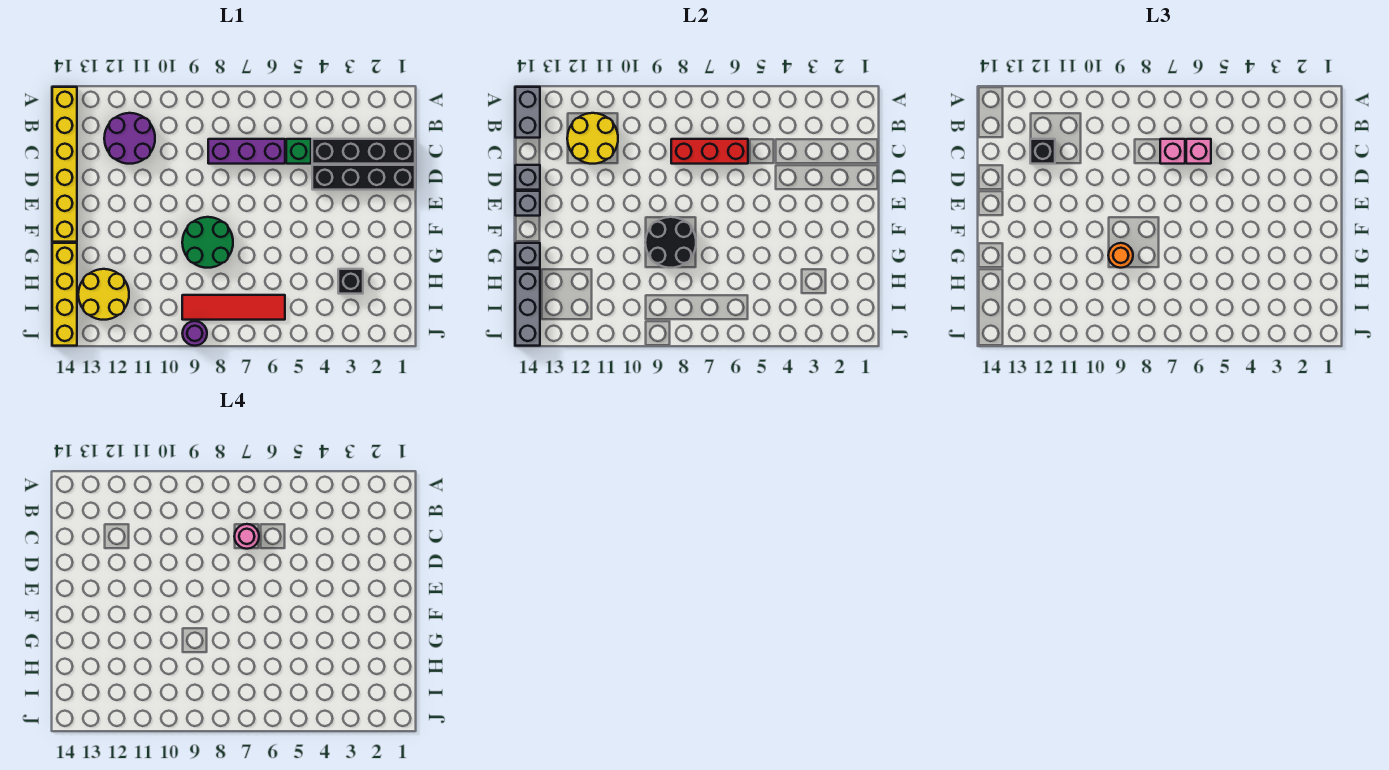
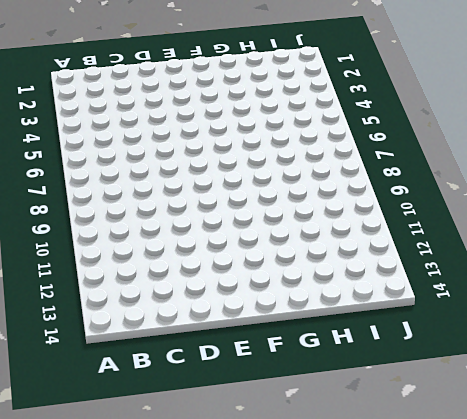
none -> yellow brick A14:F14 level 1
none -> purple round brick B11:C12 level 1
none -> black brick C1:C4 level 1

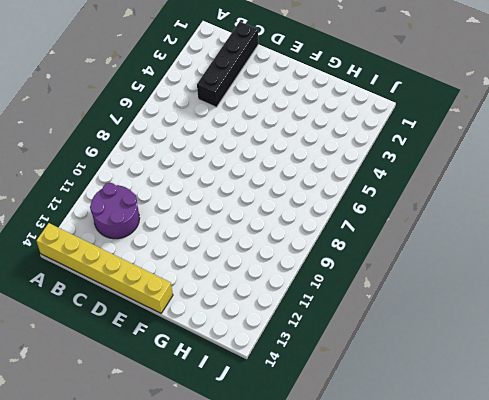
none -> green brick C5 level 1
none -> purple brick C6:C8 level 1
none -> black brick D1:D4 level 1

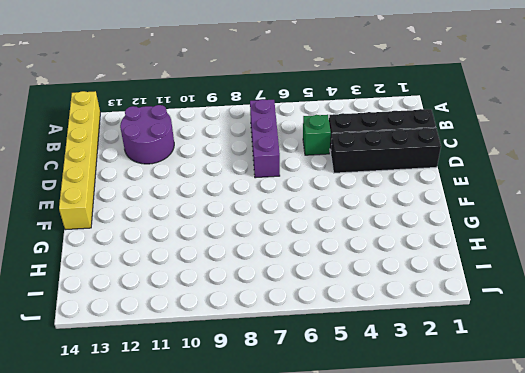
purple brick B7:D7 level 1 -> purple brick C6:C8 level 1
none -> green round brick F8:G9 level 1
none -> yellow brick G14:J14 level 1
none -> black brick H3 level 1

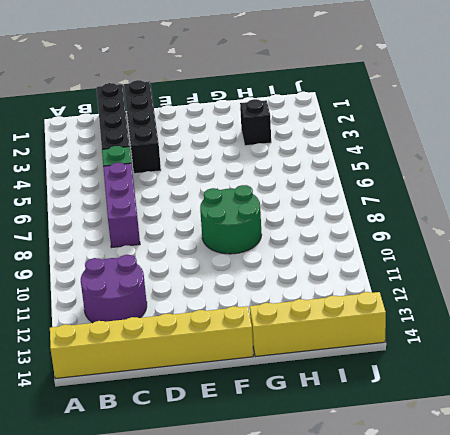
none -> yellow round brick H12:I13 level 1
none -> red tile I6:I9 level 1
none -> purple round brick J9 level 1

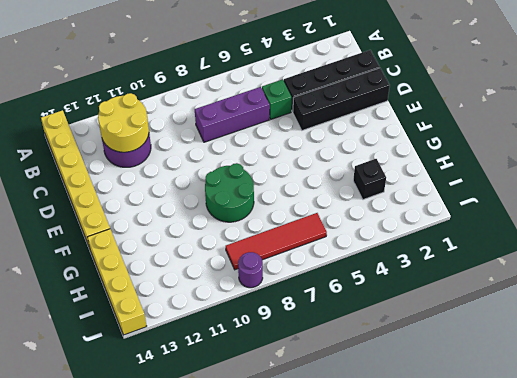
none -> yellow round brick H12:I13 level 1
none -> grey brick A14:B14 level 2
none -> red brick C6:C8 level 2

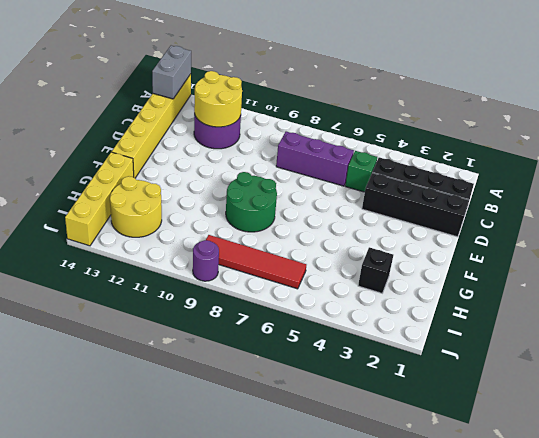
none -> red brick C6:C8 level 2
none -> grey brick D14 level 2
none -> grey brick E14 level 2

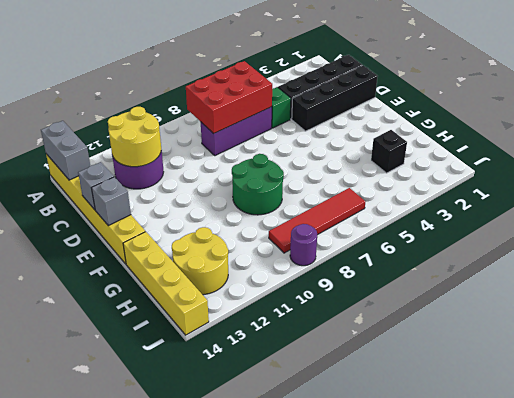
red brick B6:C8 level 2 -> red brick C6:C8 level 2
none -> black round brick F8:G9 level 2
none -> grey brick G14 level 2
none -> grey brick H14:J14 level 2

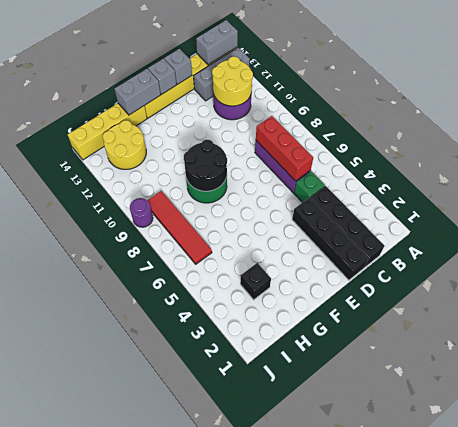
grey brick A13:C13 level 1 -> grey brick H14:J14 level 2
grey brick F14:G14 level 2 -> grey brick G14 level 2
none -> pink brick C6 level 3
none -> pink brick C7 level 3
none -> black brick C12 level 3

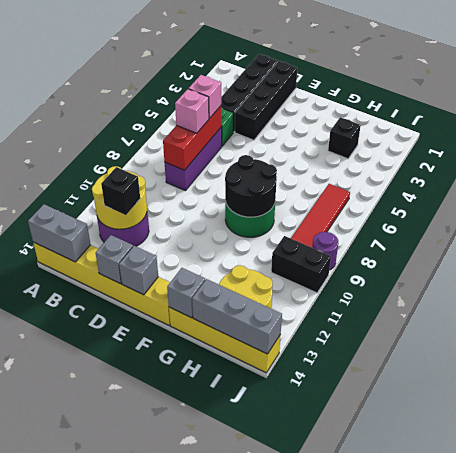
black brick I10:J10 level 1 -> none
none -> orange round brick G9 level 3
none -> pink round brick C7 level 4

